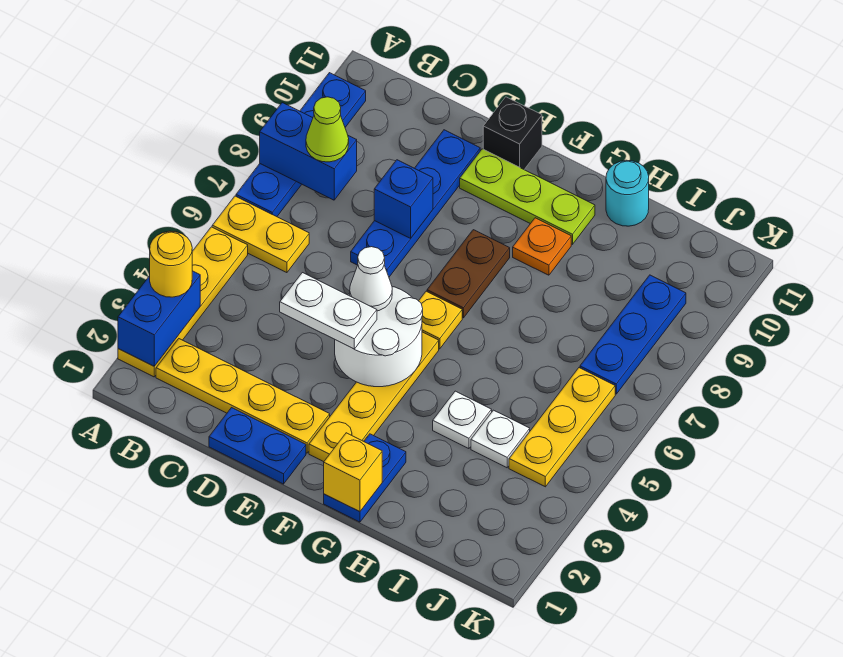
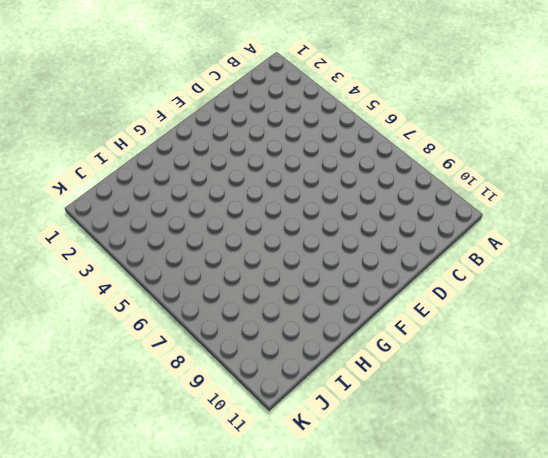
none -> yellow plate A2:A5 level 1
none -> yellow plate A6:B6 level 1
none -> blue plate A7:A10 level 1

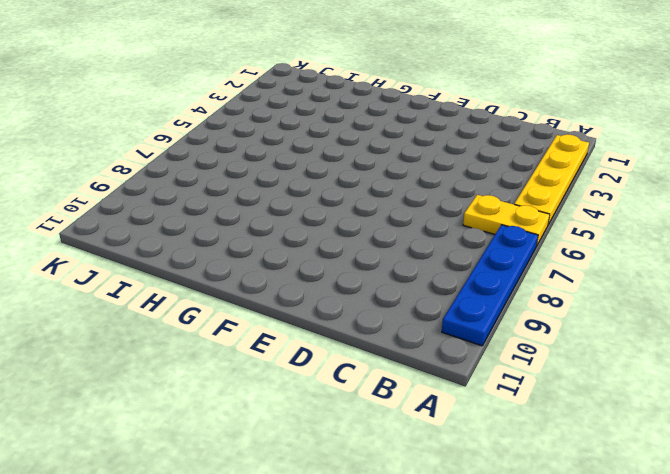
none -> yellow plate B2:E2 level 1
none -> blue plate D1:E1 level 1
none -> blue plate D7:D10 level 1

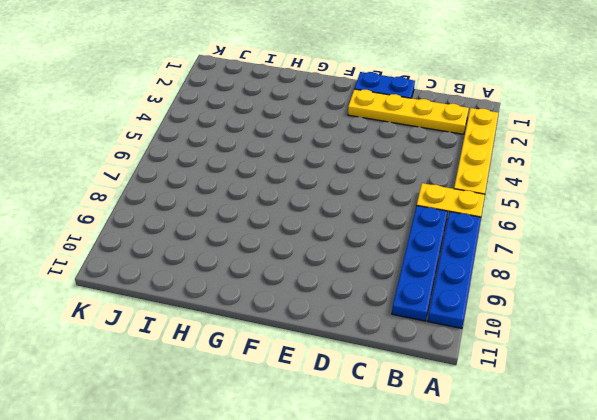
blue plate B7:B10 level 1 -> blue plate D7:D10 level 1
none -> lime plate E10:G10 level 1
none -> black brick E11 level 1
none -> yellow plate F2:F5 level 1

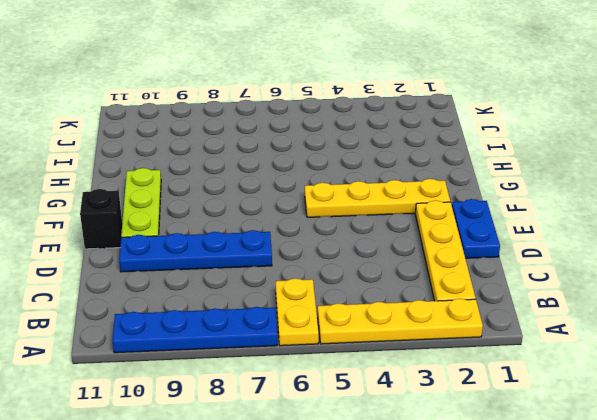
none -> yellow plate F6 level 1
none -> brown plate F7:F8 level 1
none -> blue plate G1:G2 level 1

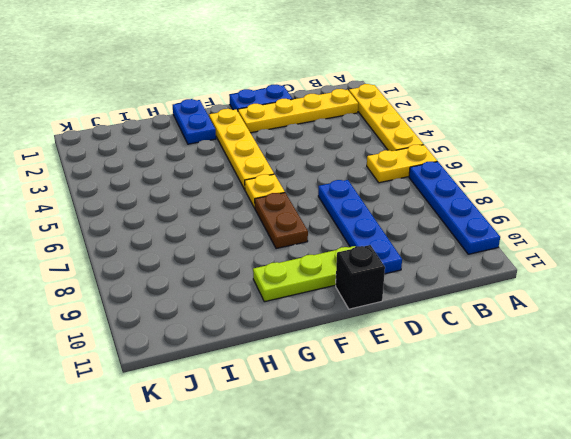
none -> orange plate G9 level 1
none -> white plate H4 level 1
none -> cyan round brick H11 level 1

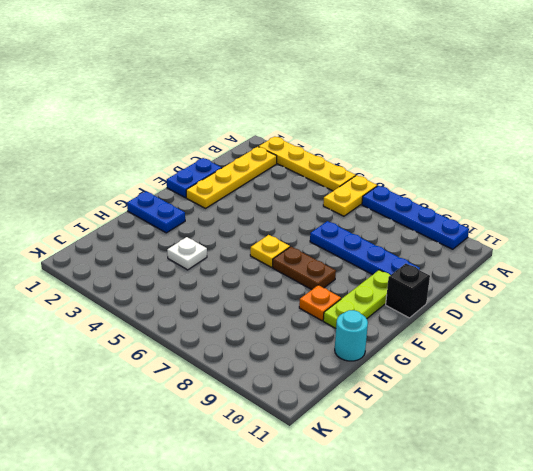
none -> yellow plate F2:F5 level 1
none -> white plate I4 level 1
none -> yellow plate J4:J6 level 1

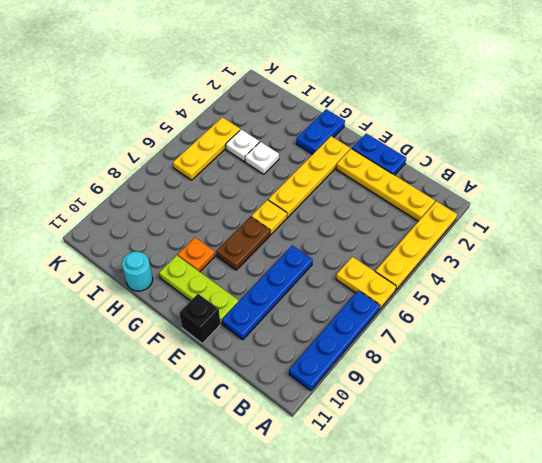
none -> blue plate J7:J9 level 1
none -> blue brick A2:A3 level 2
none -> blue brick A8:B8 level 2

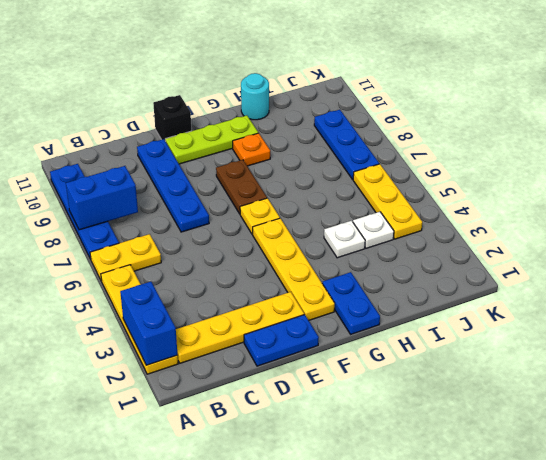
none -> blue brick D8 level 2
none -> white round brick E4:F5 level 2
none -> yellow brick G1 level 2

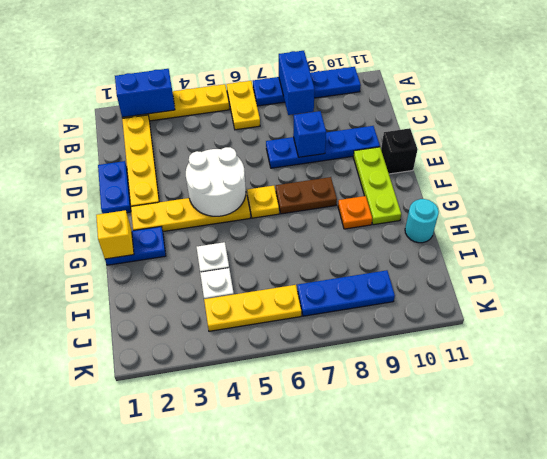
none -> yellow round brick A3 level 3
none -> lime cone B8 level 3
none -> white plate D4:E4 level 3

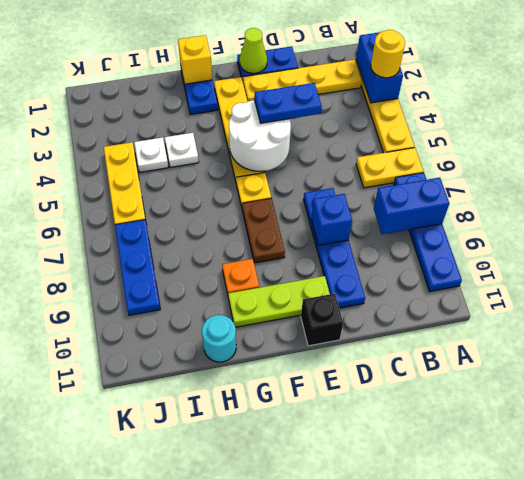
blue plate D4:E4 level 3 -> white plate D4:E4 level 3
lime cone E1 level 2 -> lime cone B8 level 3
none -> white cone E5 level 3

